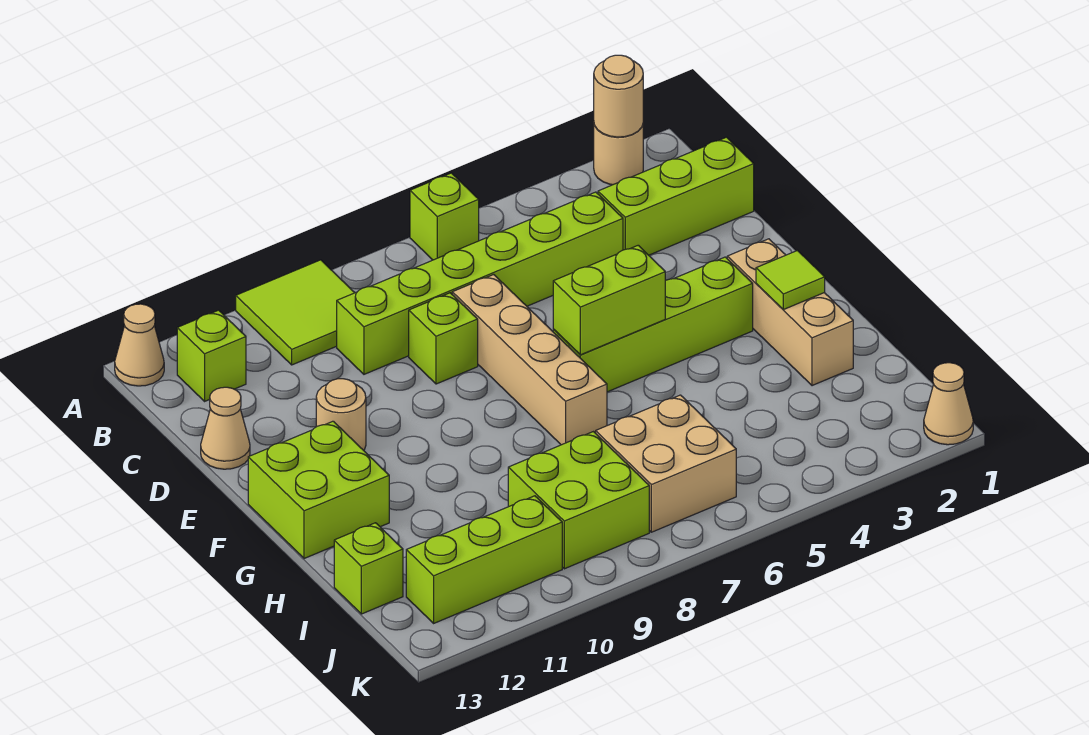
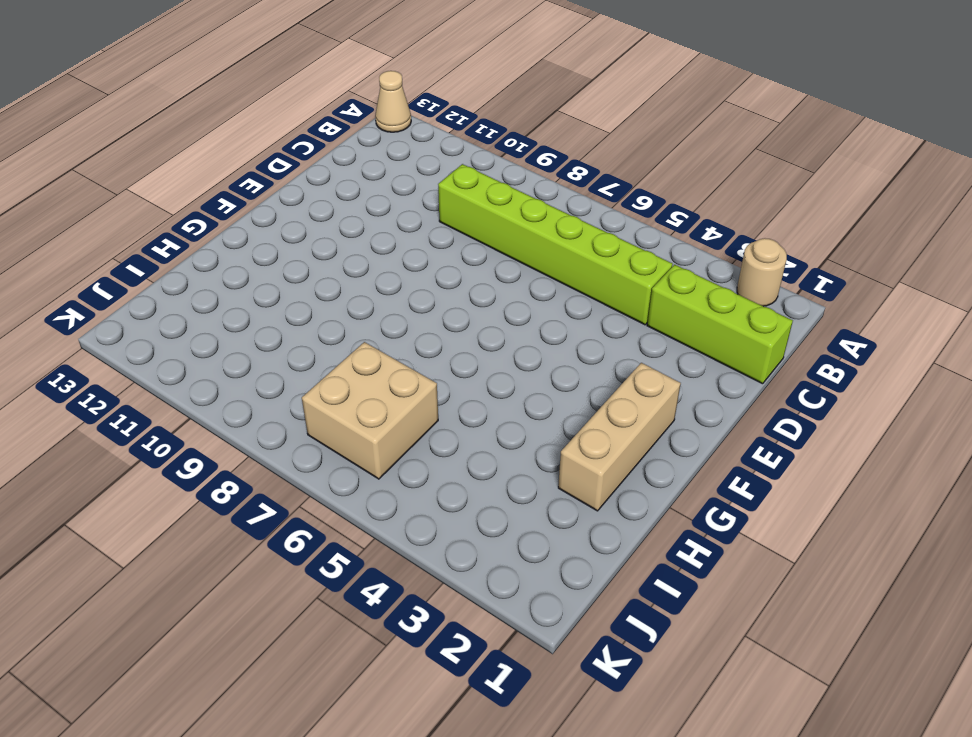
none -> lime brick A6 level 1
none -> lime tile A9:B10 level 1
none -> lime brick B12 level 1

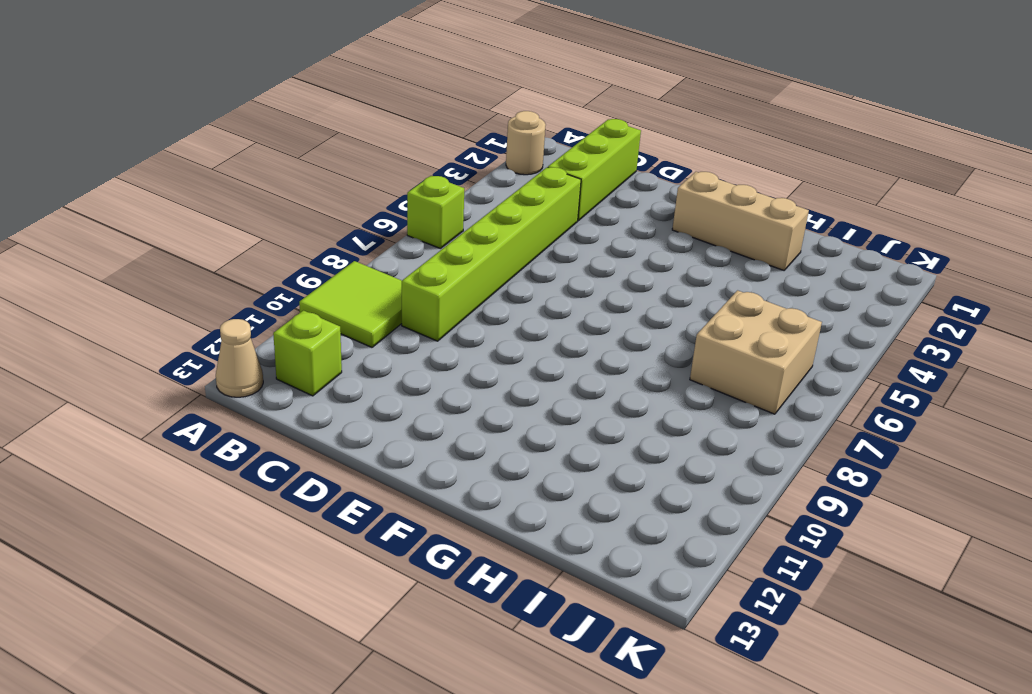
none -> tan brick D7:G7 level 1
none -> lime brick D8 level 1
none -> tan cone D13 level 1

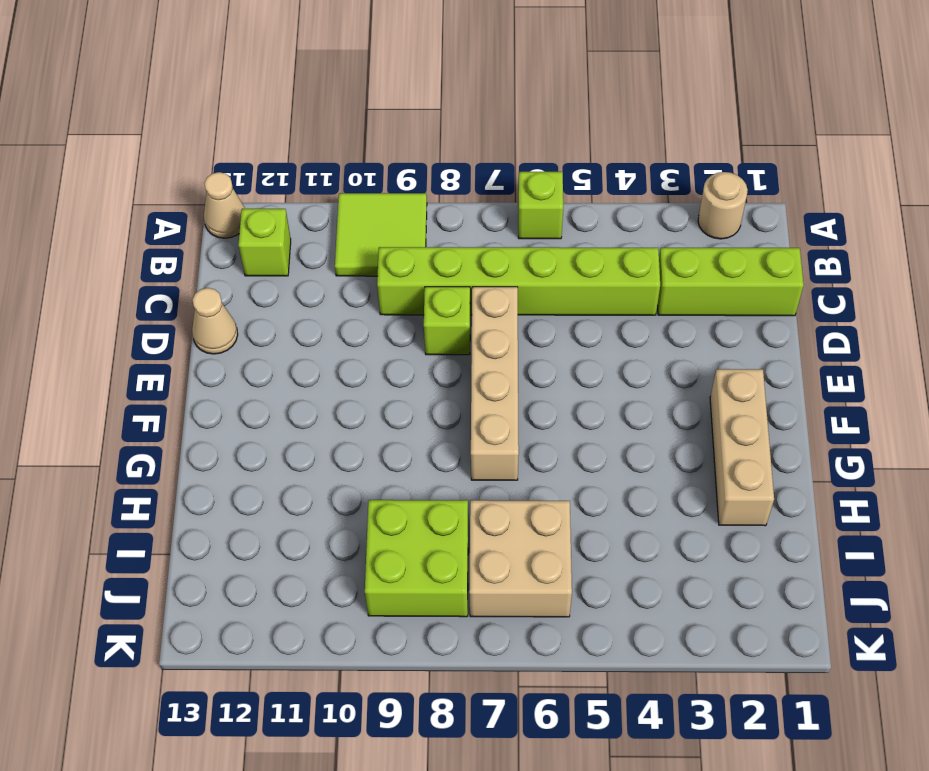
none -> tan round brick E11 level 1
none -> lime brick F3:F6 level 1
none -> lime brick F12:G13 level 1

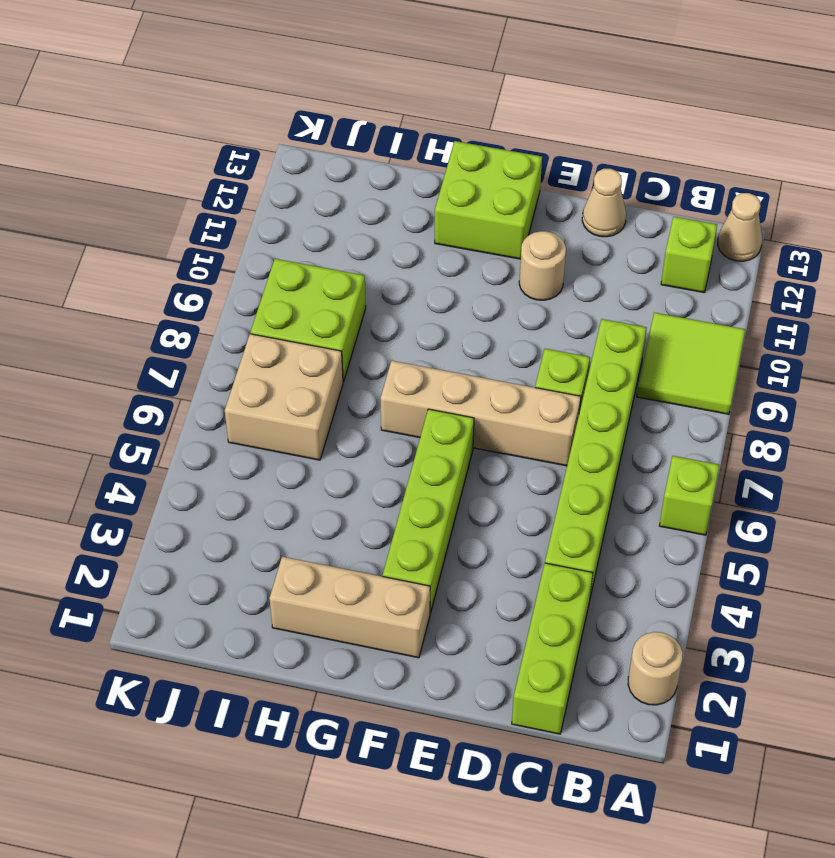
none -> lime brick I13 level 1
none -> lime brick J10:J12 level 1
none -> tan cone K1 level 1

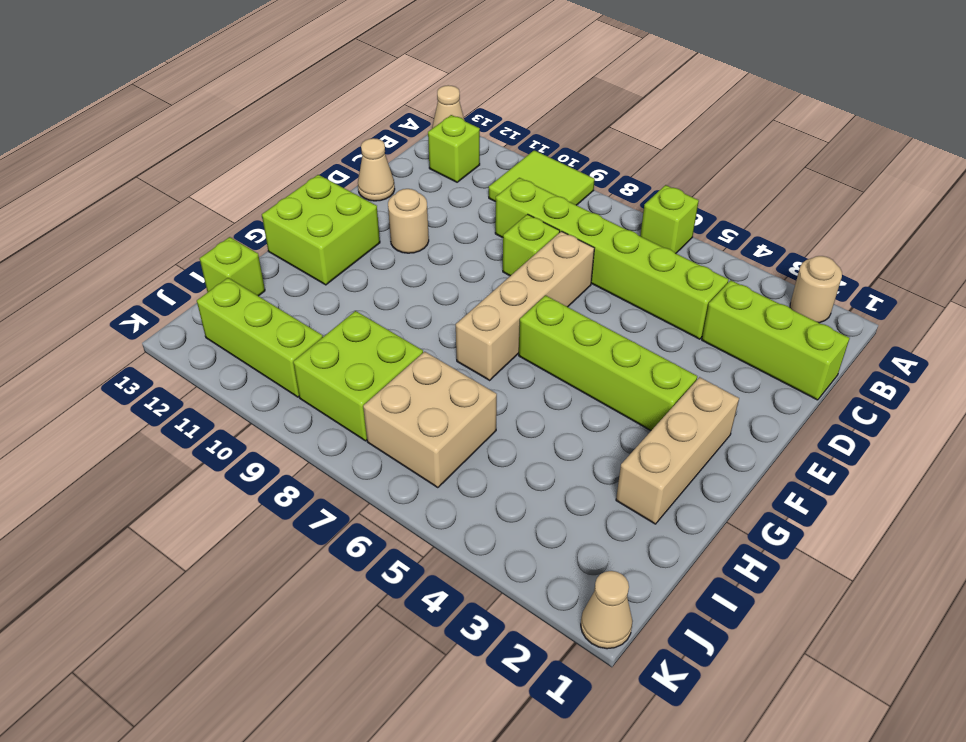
none -> tan round brick A2 level 2
none -> lime brick F5:F6 level 2
none -> lime tile G2 level 2

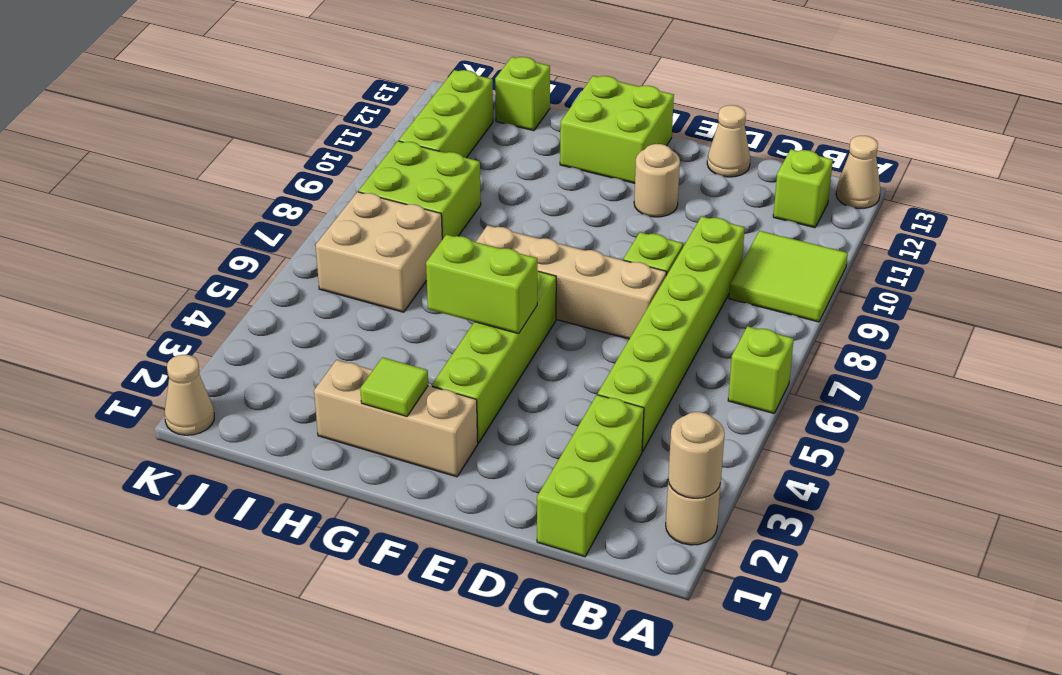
lime brick F5:G5 level 2 -> lime brick F5:F6 level 2

